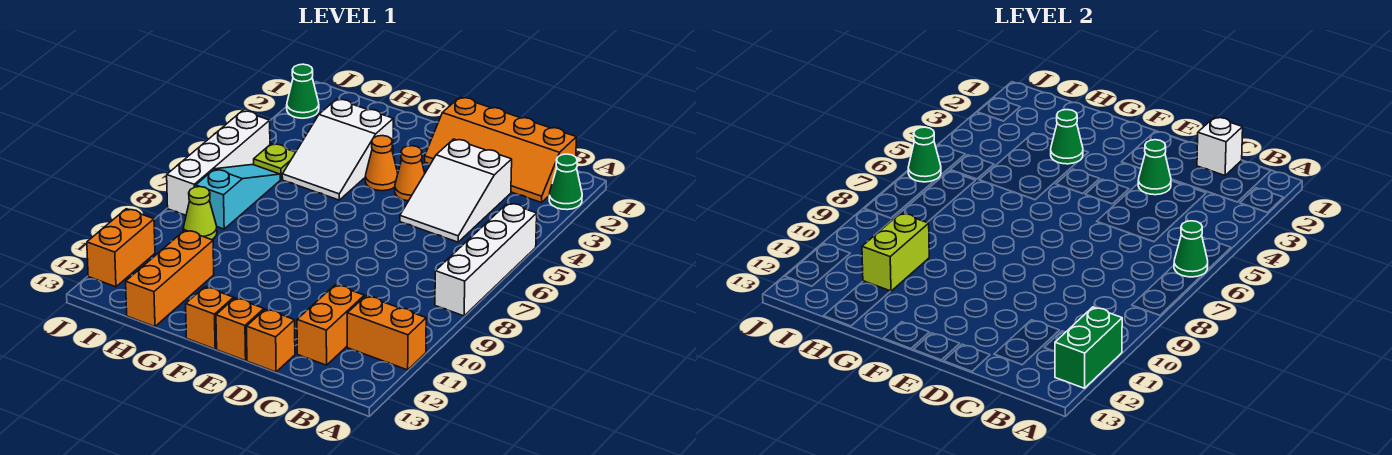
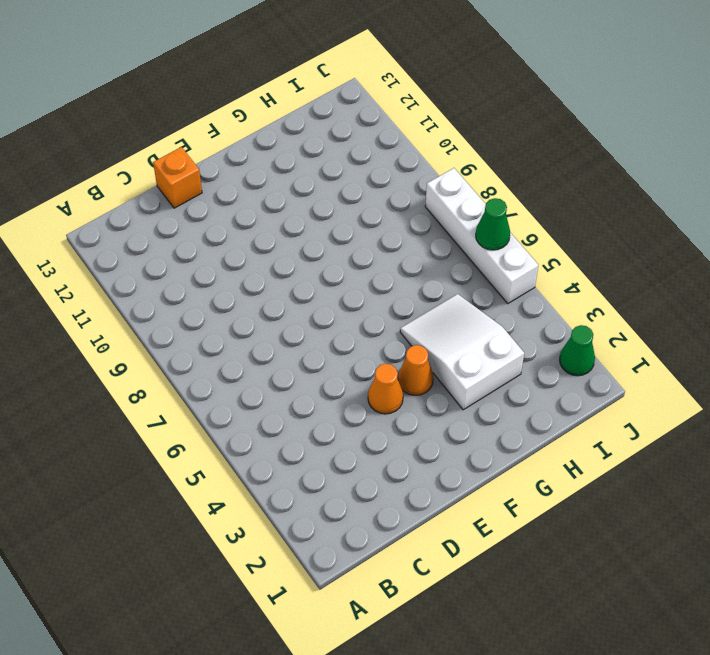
none -> green cone A2 level 1
none -> white brick A5:A8 level 1
none -> orange brick A11:B11 level 1

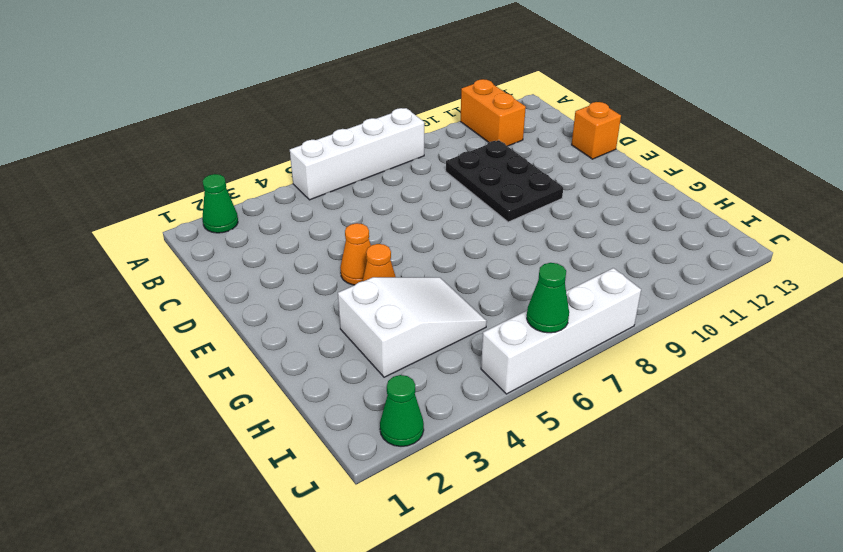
black plate C9:E10 level 1 -> none
none -> orange slope B1:E2 level 1 top 1
none -> white slope C3:D5 level 1 top 3
none -> orange brick C11:C12 level 1

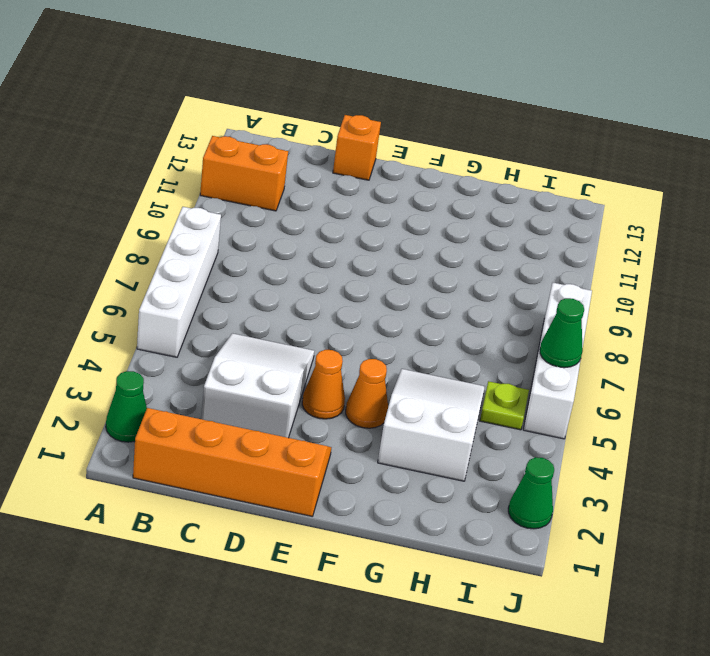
none -> orange brick C11:C12 level 1
none -> orange brick E13 level 1
none -> orange brick F13 level 1

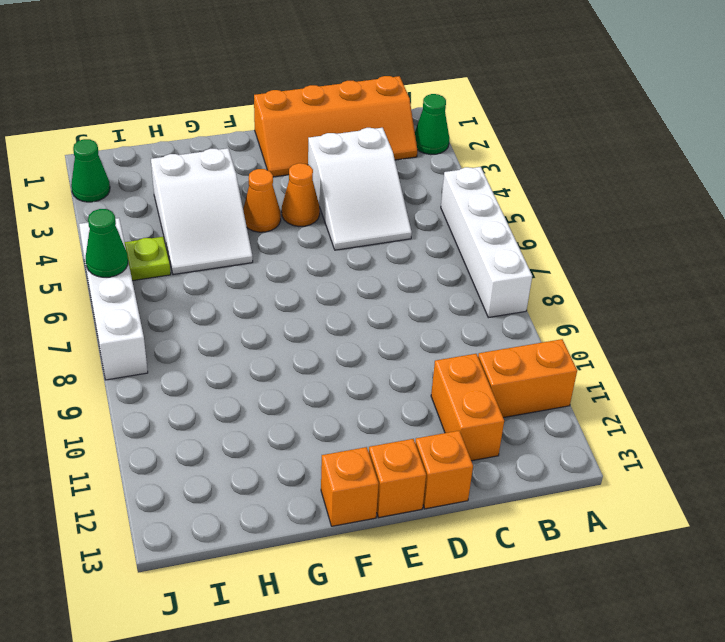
none -> orange brick H11:H13 level 1
none -> cyan slope I6:I8 level 1 top 8
none -> lime cone I9 level 1

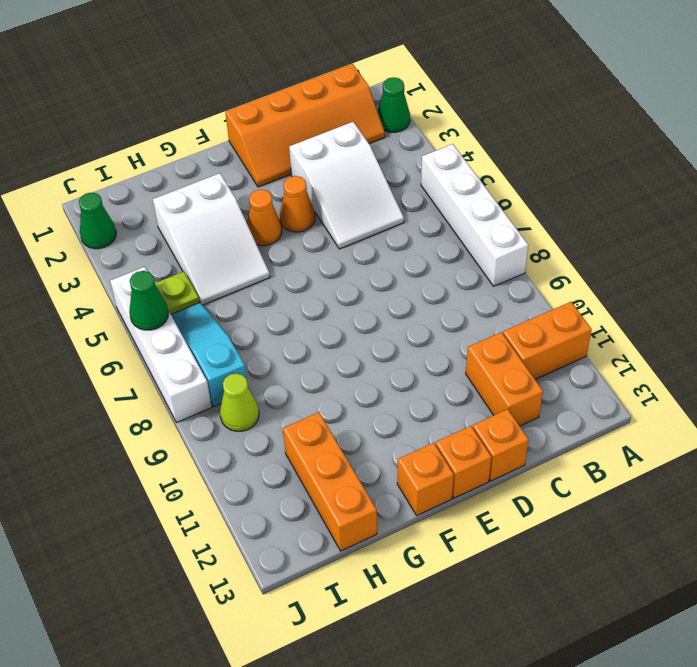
none -> orange brick J11:J12 level 1
none -> green cone A6 level 2
none -> green brick A11:A12 level 2

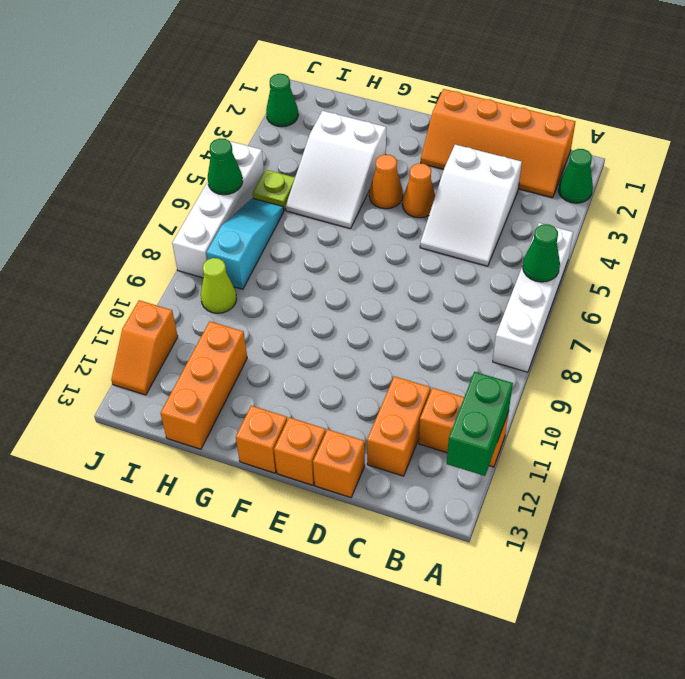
orange slope J11:J12 level 1 top 11 -> orange brick J11:J12 level 1
none -> white brick C1 level 2
none -> green cone D3 level 2
none -> green cone G3 level 2

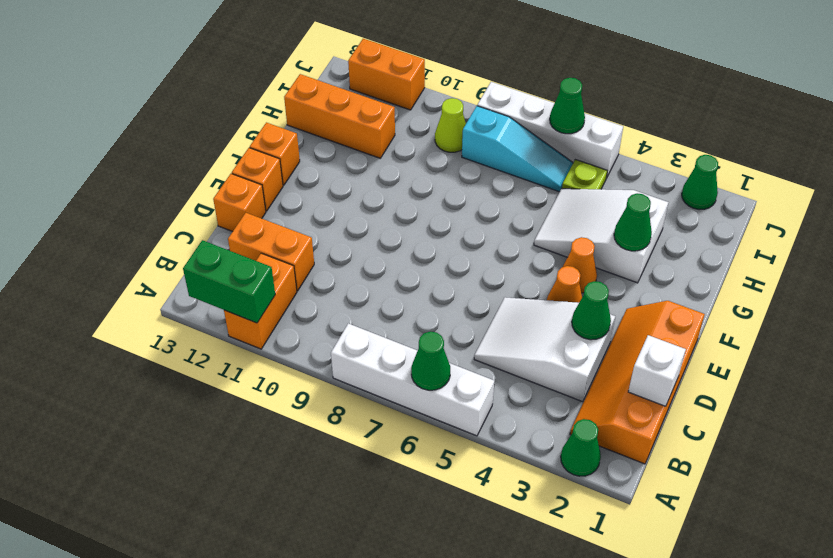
none -> lime brick H10:H11 level 2

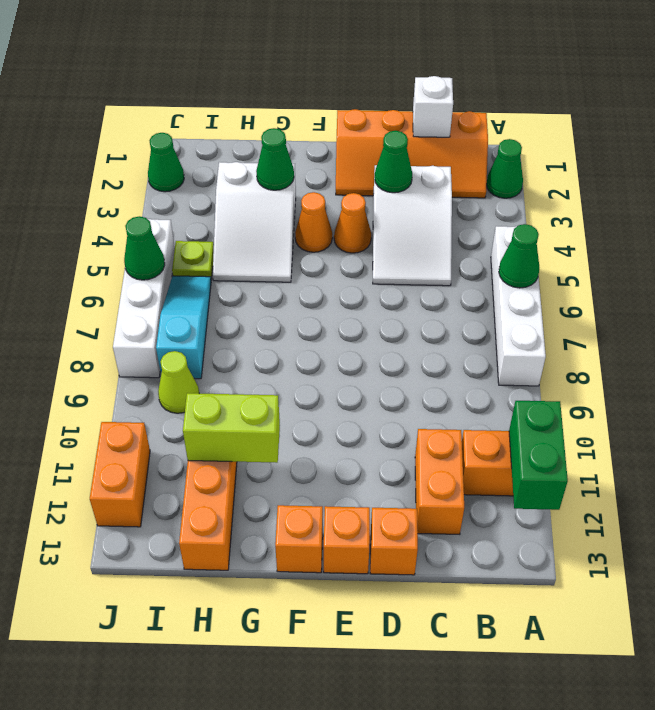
lime brick G11:H11 level 2 -> lime brick H10:H11 level 2

